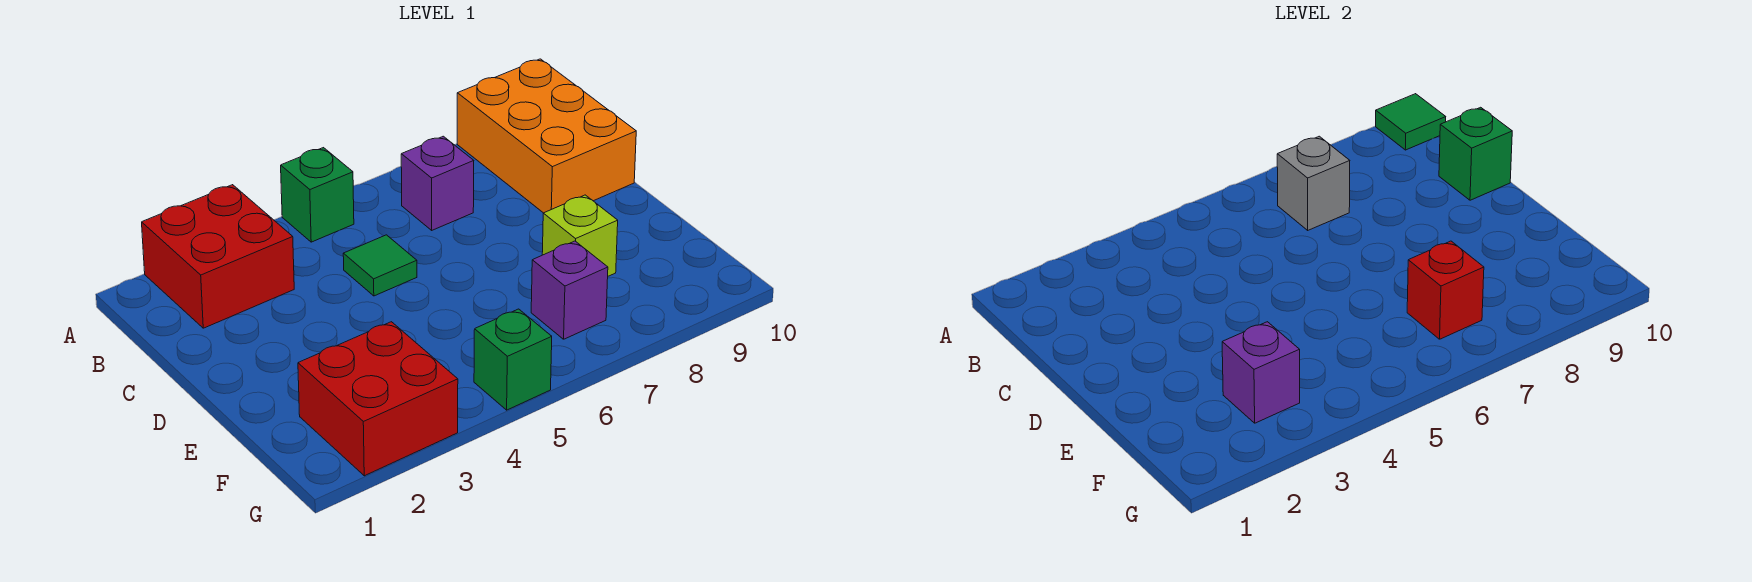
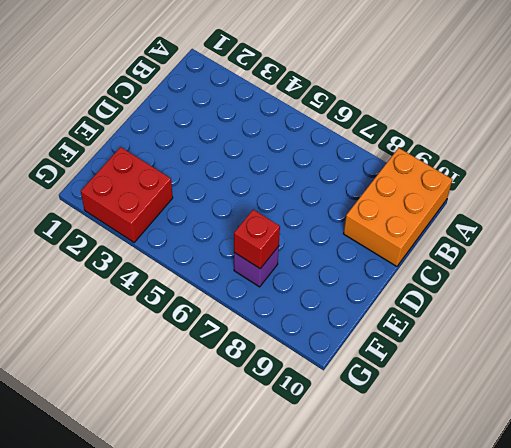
none -> red brick A2:B3 level 1
none -> green brick A5 level 1
none -> purple brick B7 level 1

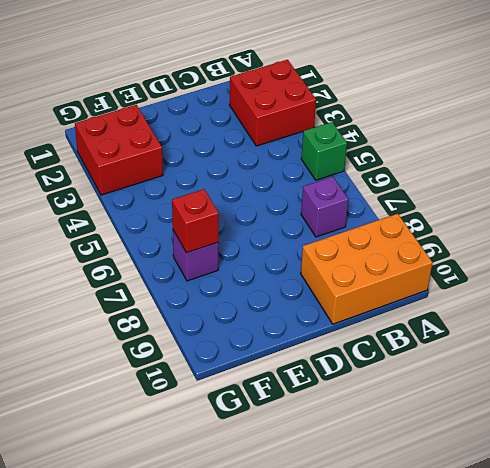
none -> green tile C5 level 1
none -> lime brick E8 level 1
none -> green brick G5 level 1

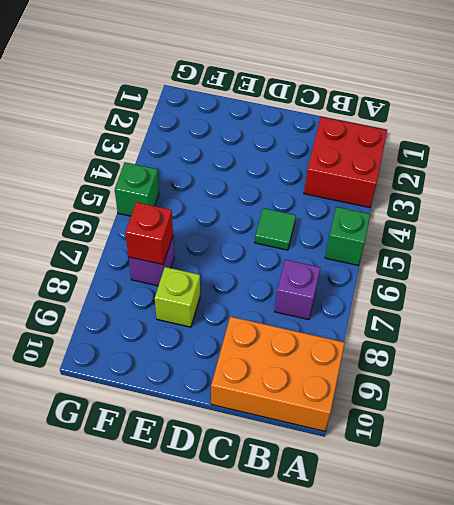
none -> red brick F2:G3 level 1
none -> green tile A10 level 2
none -> grey brick B7 level 2

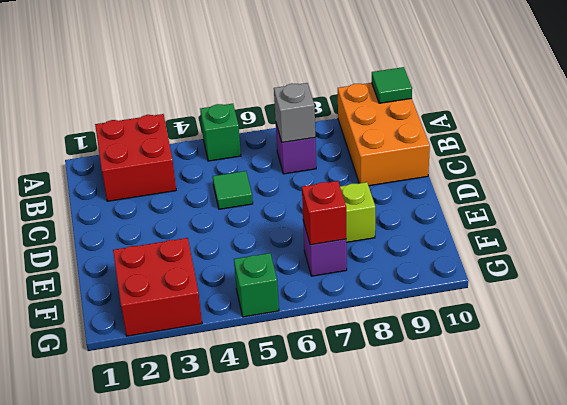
none -> green brick C10 level 2
none -> purple brick F3 level 2

